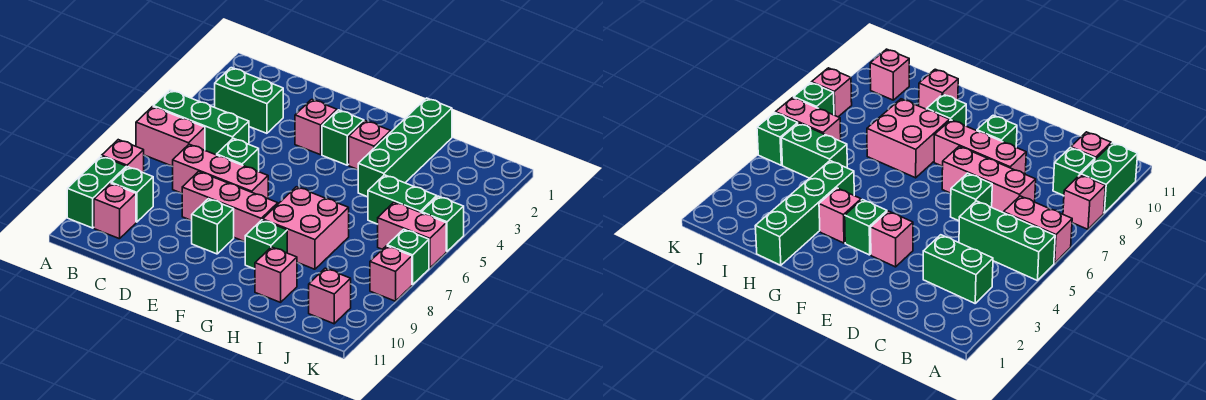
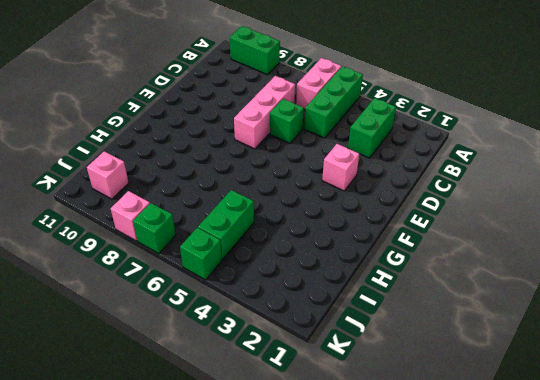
none -> pink brick A8 level 1
none -> green brick B9 level 1
none -> pink brick B10 level 1

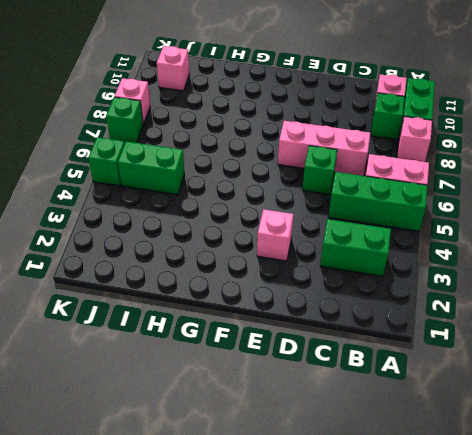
none -> pink brick D8:F8 level 1
none -> green brick E9 level 1
none -> green brick F3 level 1

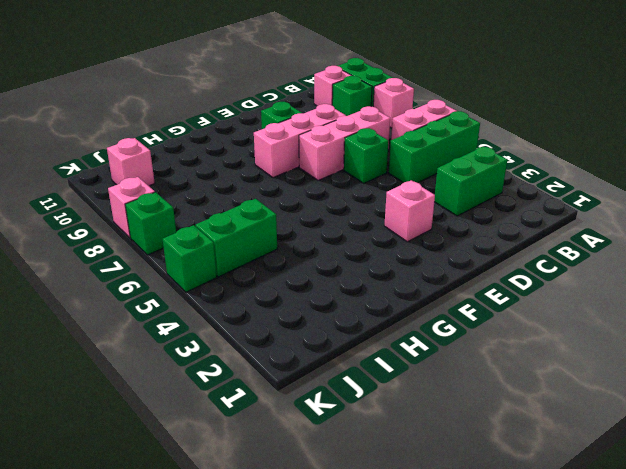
none -> green brick F3 level 1
none -> pink brick G3 level 1
none -> pink brick G7:H8 level 1

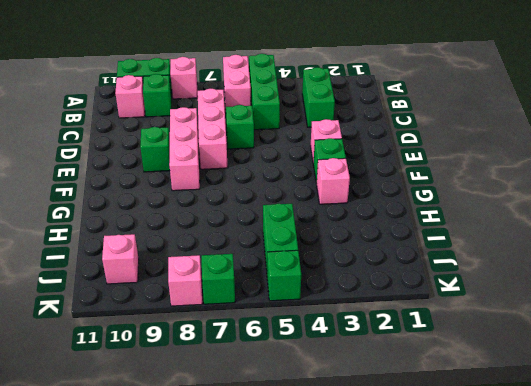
none -> pink brick G7:H8 level 1
none -> green brick G9 level 1
none -> green brick H1:H4 level 1

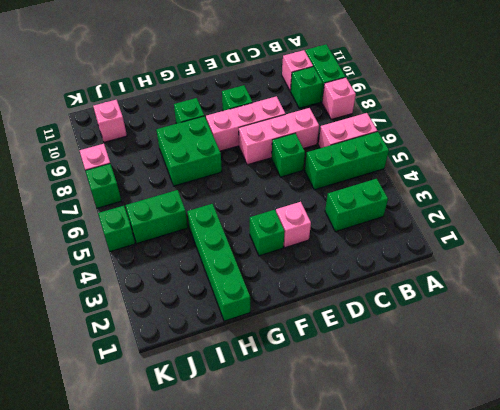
green brick G7:H8 level 1 -> pink brick G7:H8 level 1
none -> pink brick G3 level 1
none -> pink brick H10 level 1
none -> pink brick J6:K6 level 1

